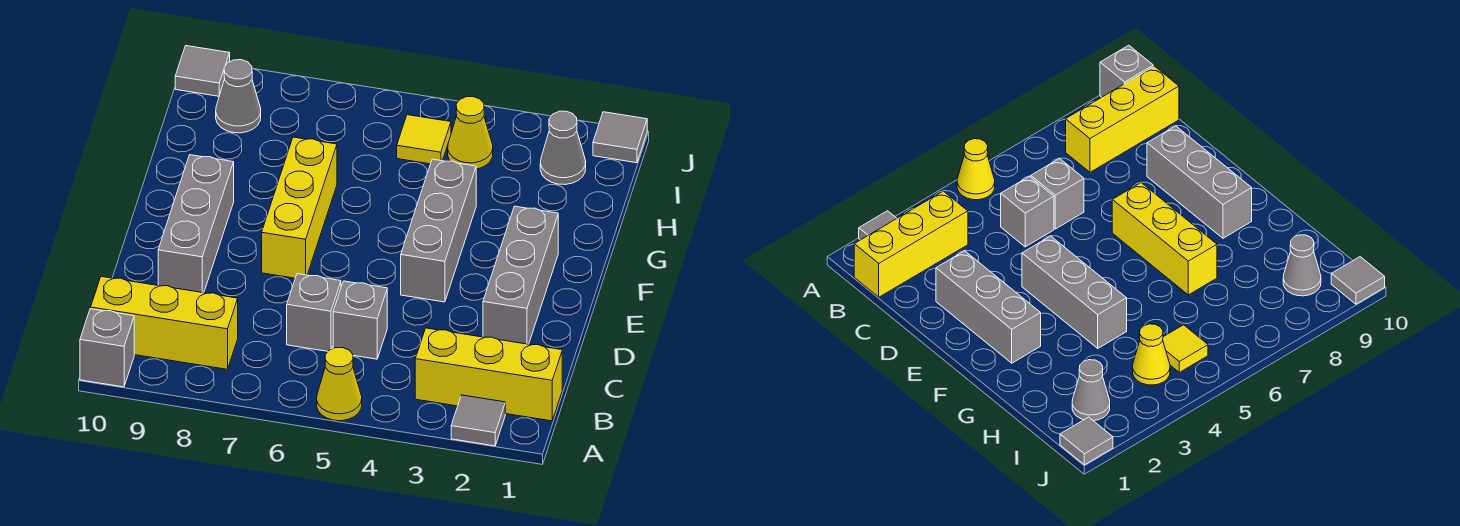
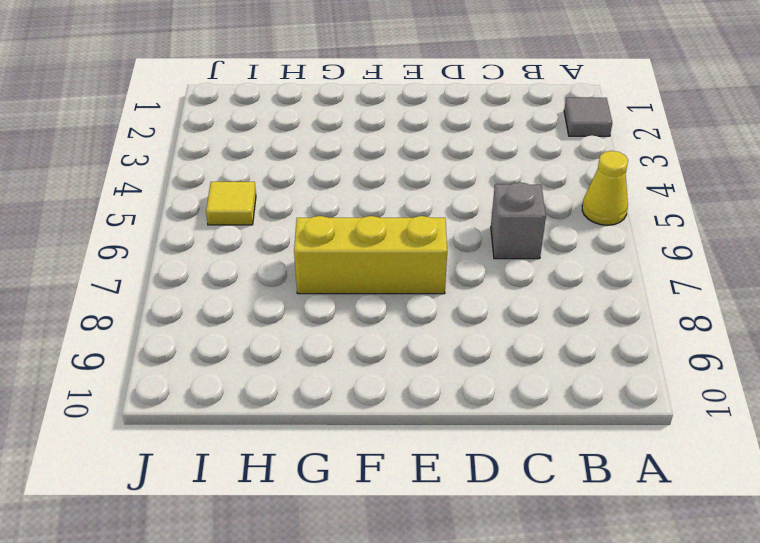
none -> grey brick A10 level 1
none -> yellow brick B1:B3 level 1
none -> yellow brick B8:B10 level 1

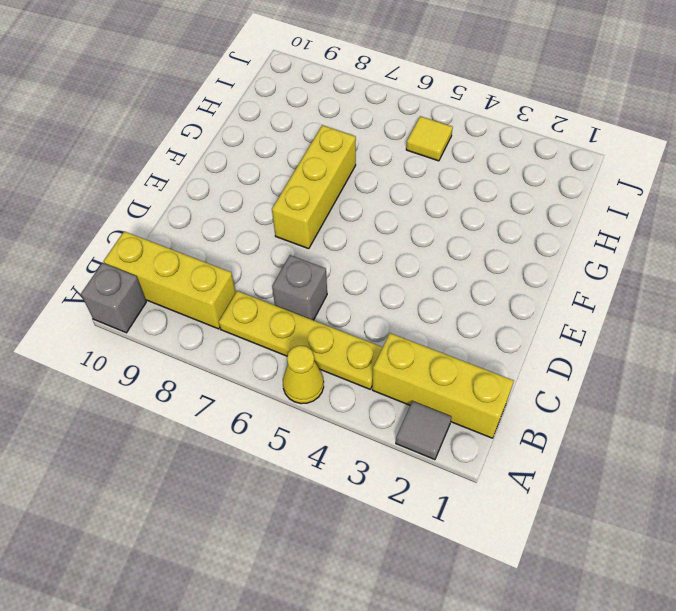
yellow plate B4:B7 level 1 -> none
none -> grey brick C5 level 1
none -> grey brick D2:F2 level 1
none -> grey brick D9:F9 level 1

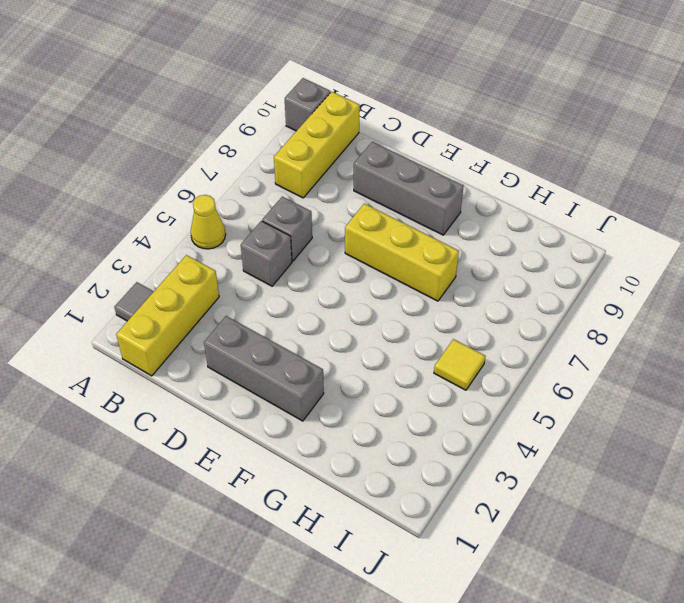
none -> grey brick E4:G4 level 1
none -> grey cone I2 level 1
none -> yellow cone I4 level 1

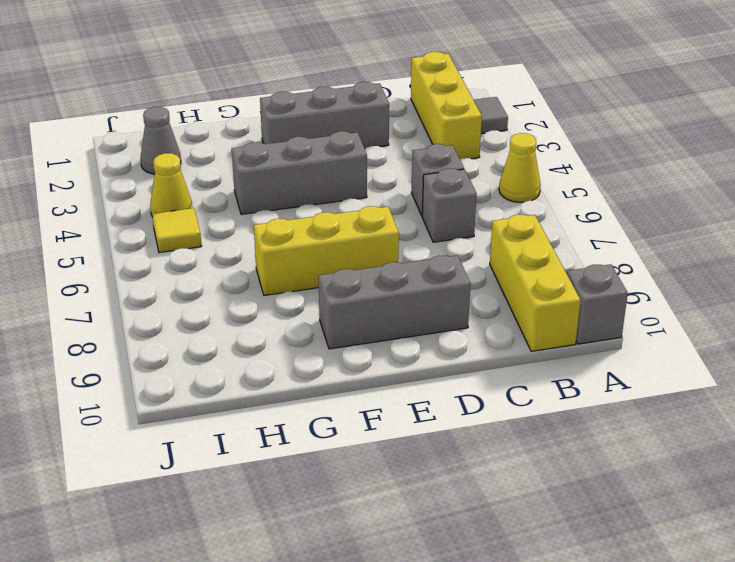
none -> grey cone I9 level 1
none -> grey tile J1 level 1
none -> grey tile J10 level 1

